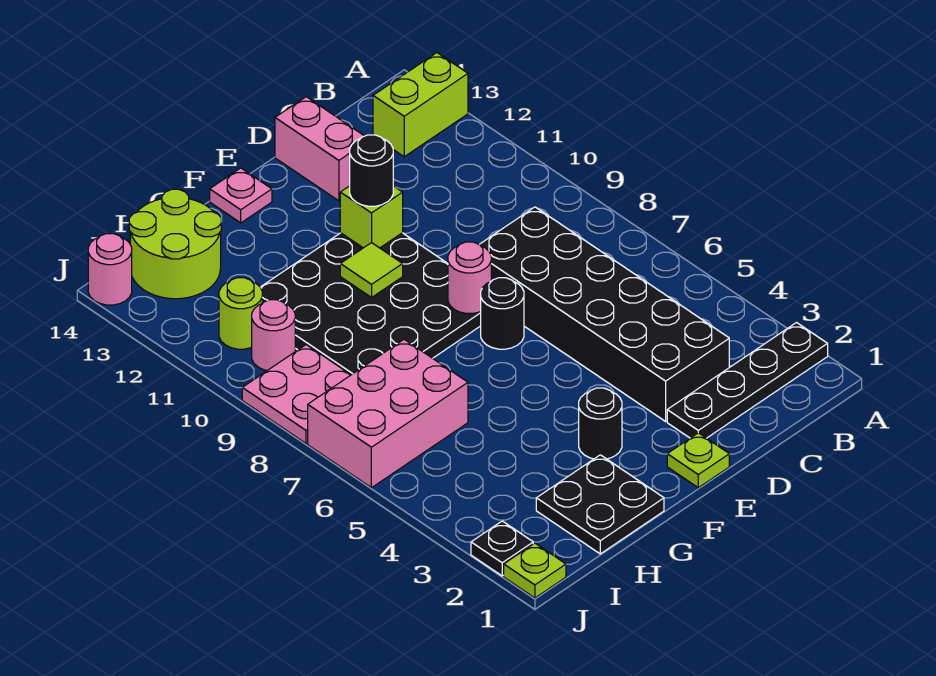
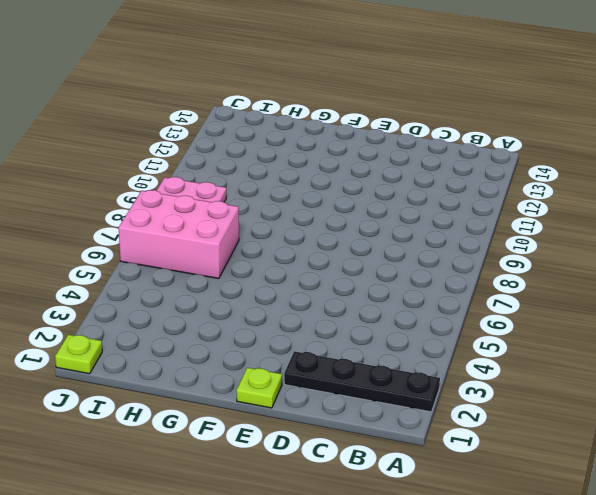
none -> lime brick A13:B13 level 1
none -> black brick C3:D8 level 1
none -> pink brick D13:D14 level 1

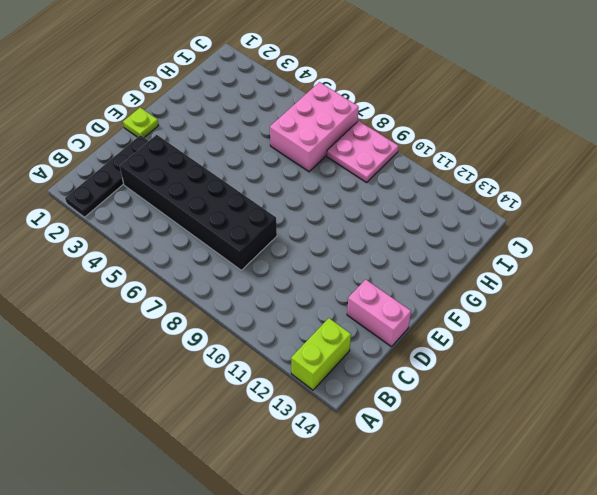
none -> black round brick E7 level 1
none -> black plate E8:H11 level 1
none -> black round brick F3 level 1

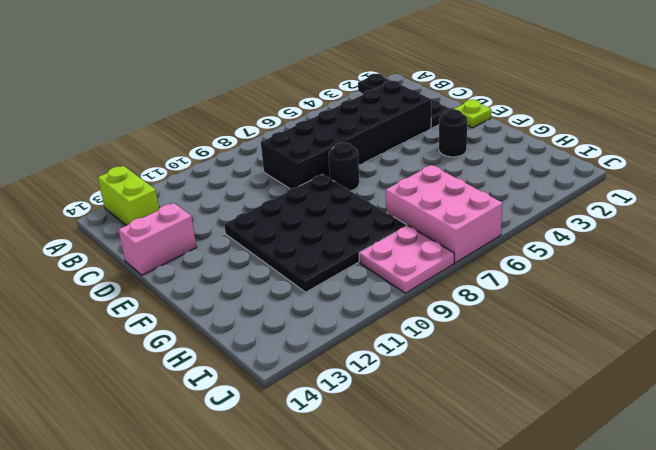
none -> pink plate F14 level 1
none -> black plate G1:H2 level 1
none -> lime round brick H13:I14 level 1

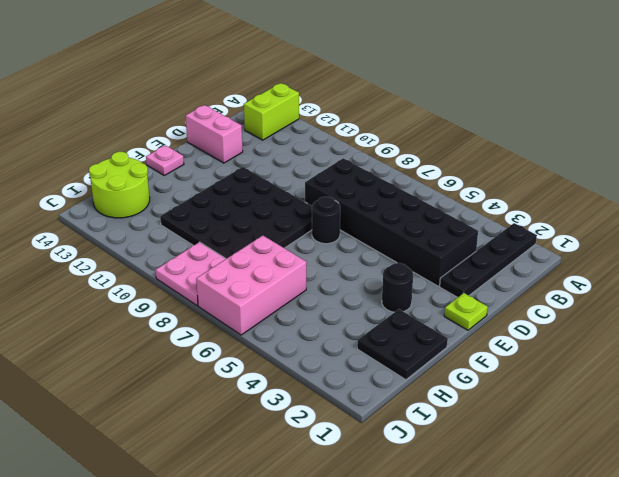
none -> pink round brick I10 level 1
none -> lime round brick I11 level 1
none -> lime plate J1 level 1

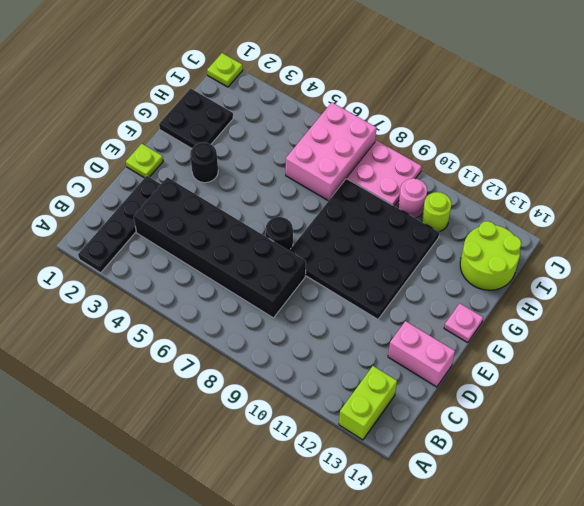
none -> black plate J2 level 1
none -> pink round brick J14 level 1
none -> pink round brick E8 level 2

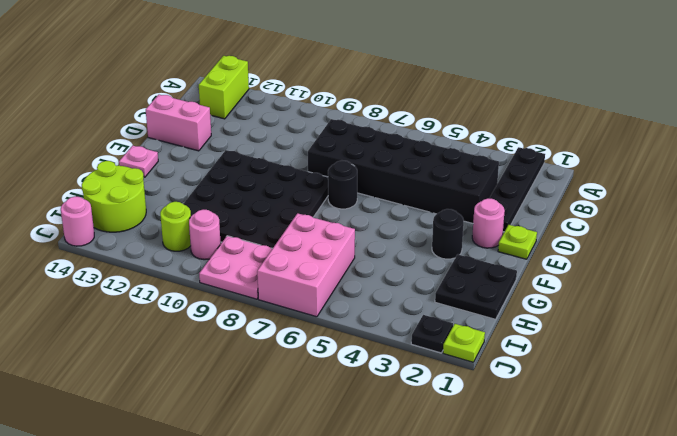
pink round brick E2 level 1 -> pink round brick E8 level 2
none -> lime brick E11 level 2
none -> lime tile F10 level 2
none -> black round brick E11 level 3

